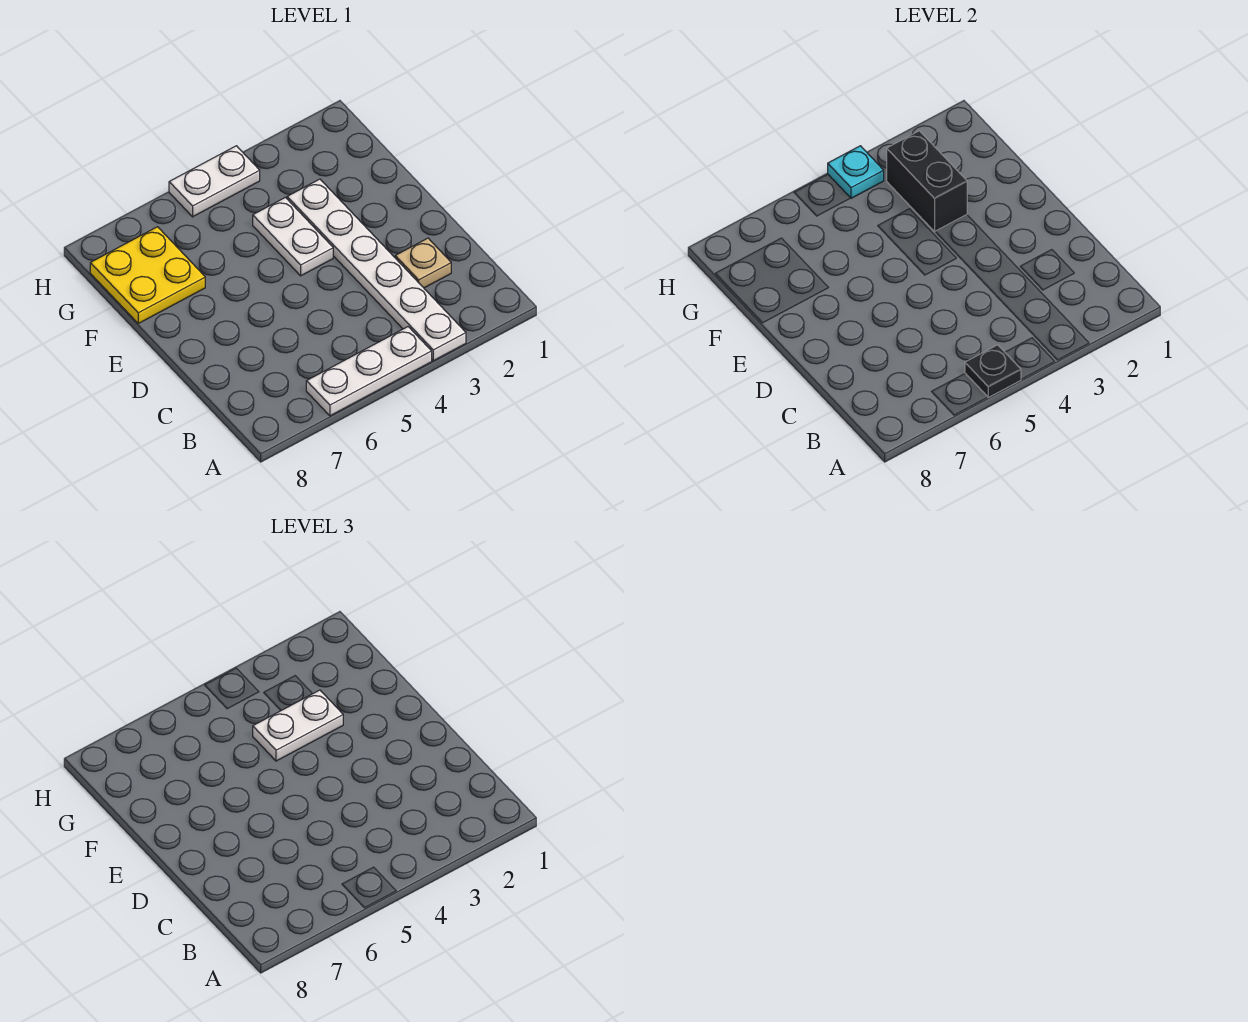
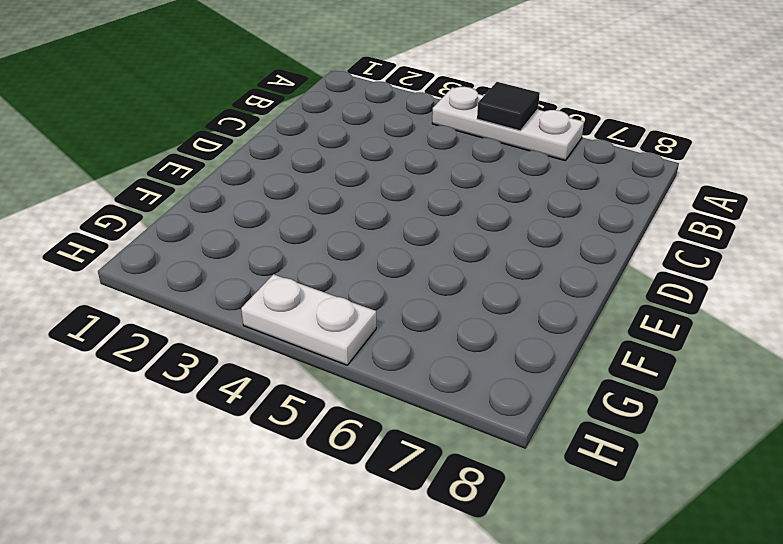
black tile A5 level 2 -> black plate A5 level 2
none -> white plate A3:F3 level 1
none -> tan plate C2 level 1

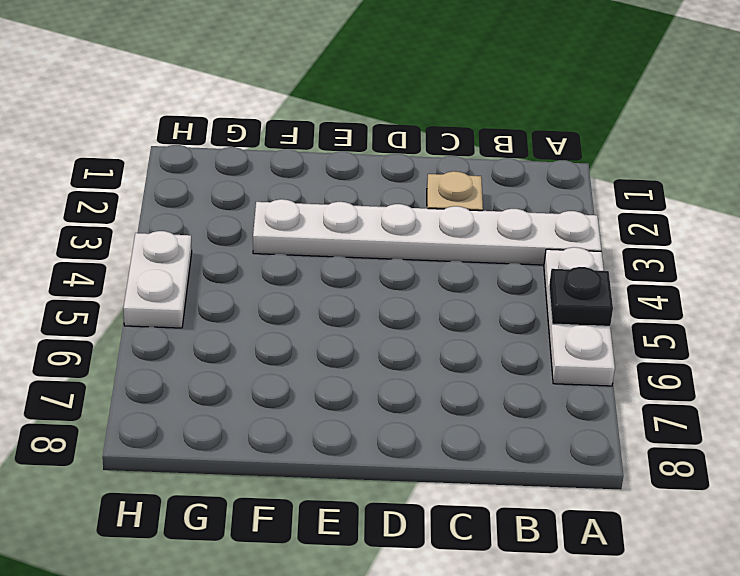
none -> white plate E4:F4 level 1
none -> yellow plate F7:G8 level 1

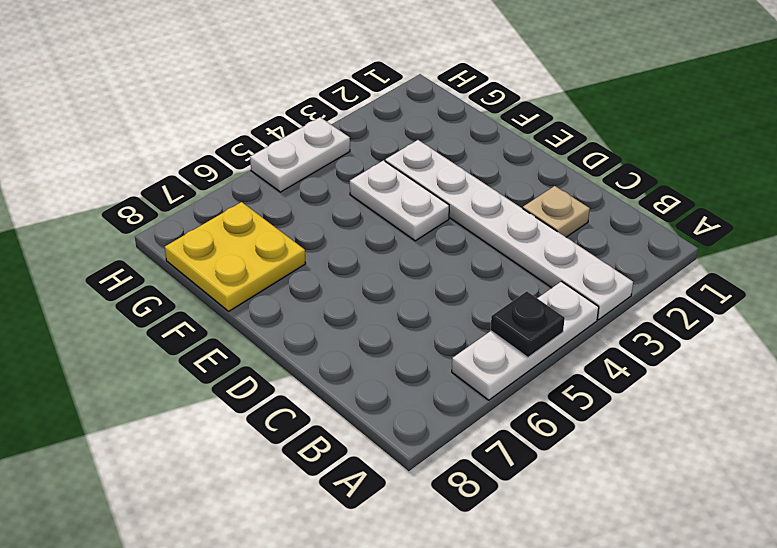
none -> black brick F3:G3 level 2
none -> cyan plate H4 level 2

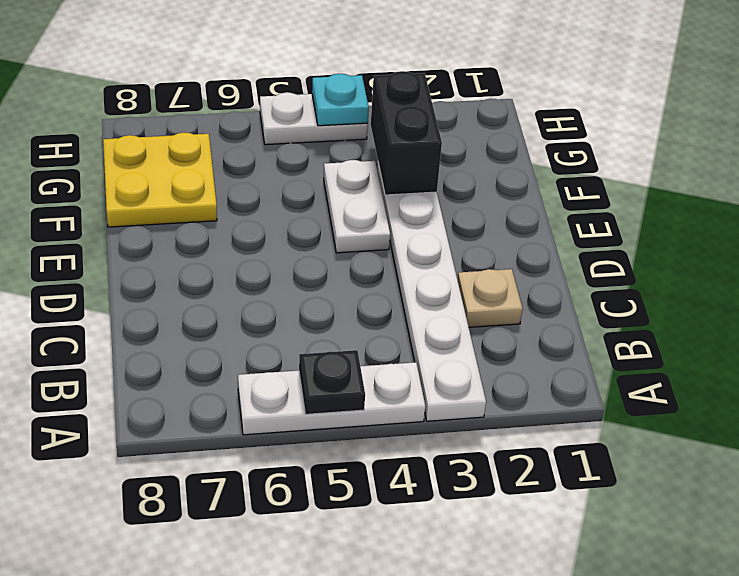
none -> white plate F3:F4 level 3

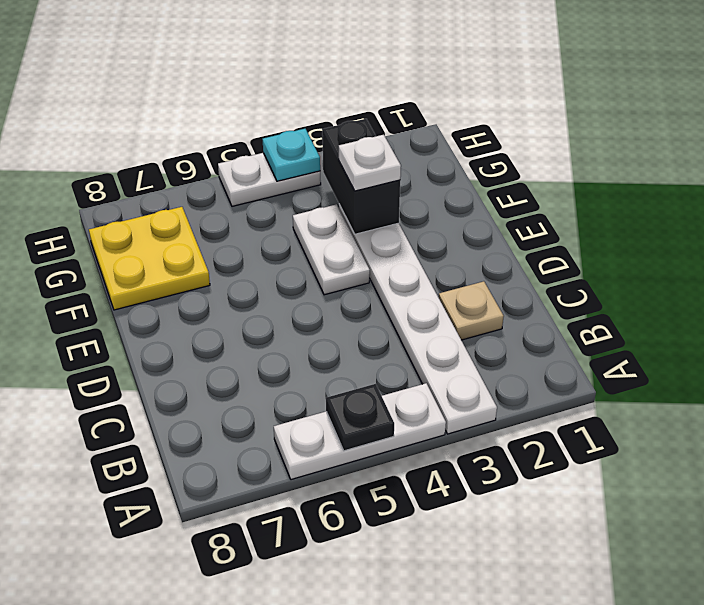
white plate F3 level 3 -> white plate F3:F4 level 3

